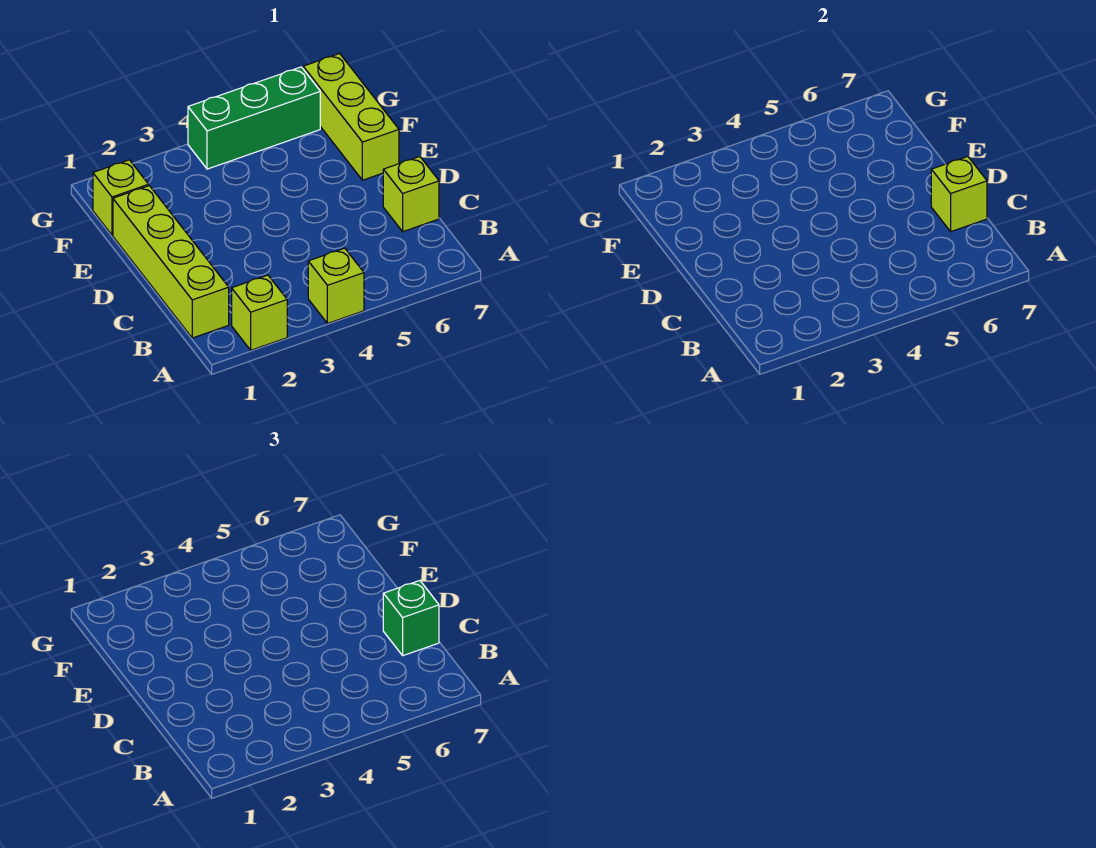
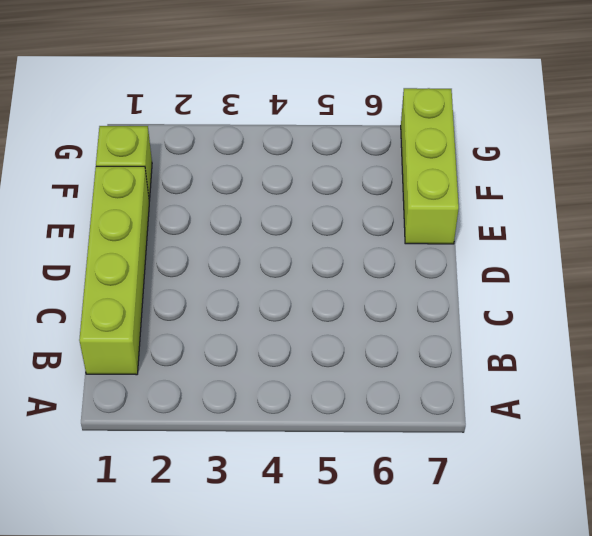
none -> lime brick A2 level 1
none -> lime brick A4 level 1

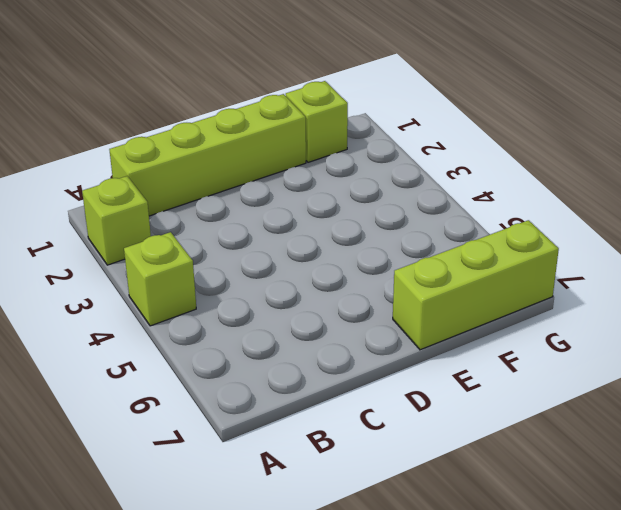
none -> lime brick C7 level 1
none -> green brick G4:G6 level 1

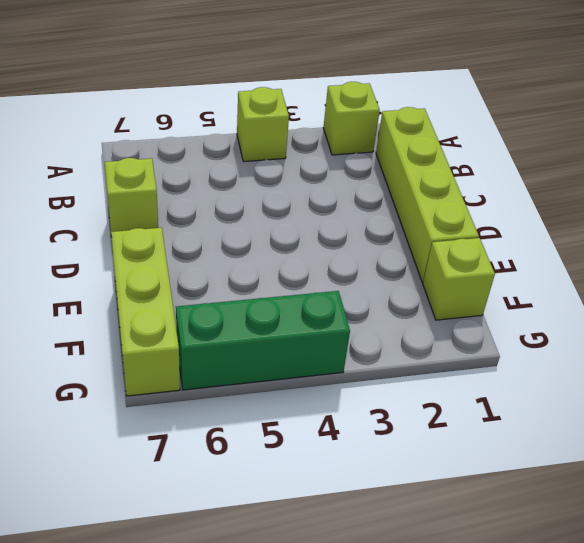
none -> lime brick C7 level 2
none -> green brick C7 level 3

